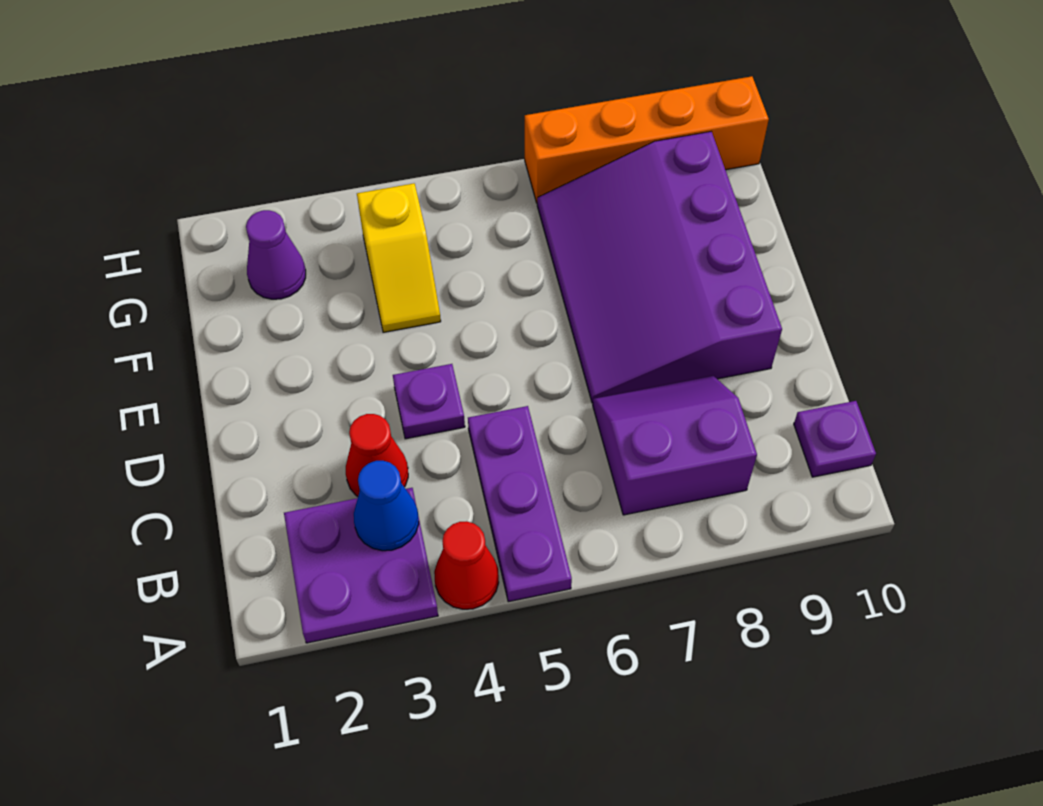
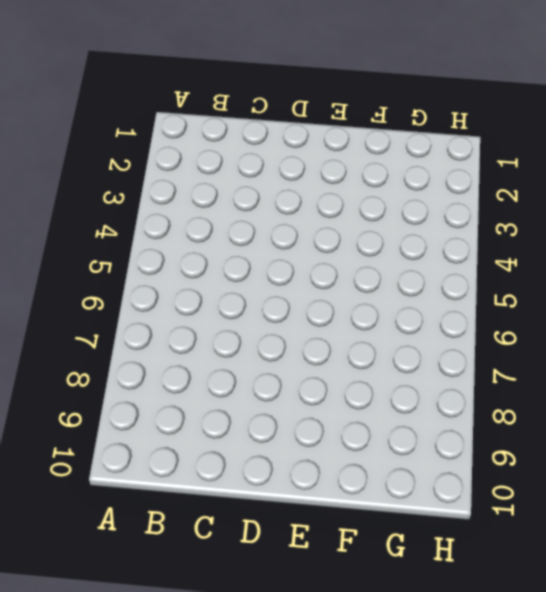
none -> purple plate A2:B3 level 1
none -> red cone A4 level 1
none -> purple plate A5:C5 level 1

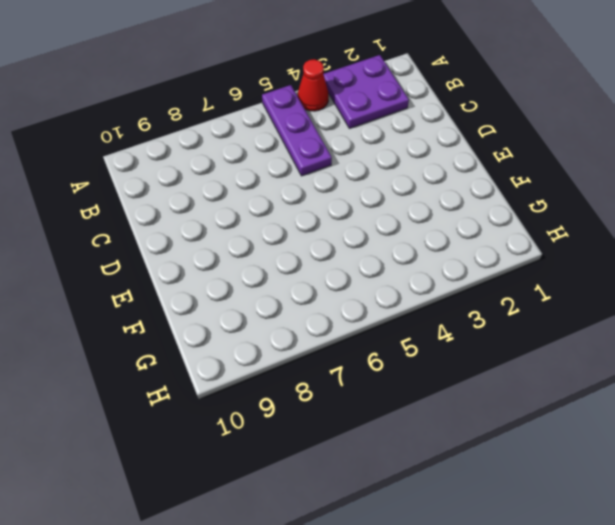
none -> purple slope B7:C8 level 1 top B
none -> purple plate B10 level 1
none -> red cone C3 level 1

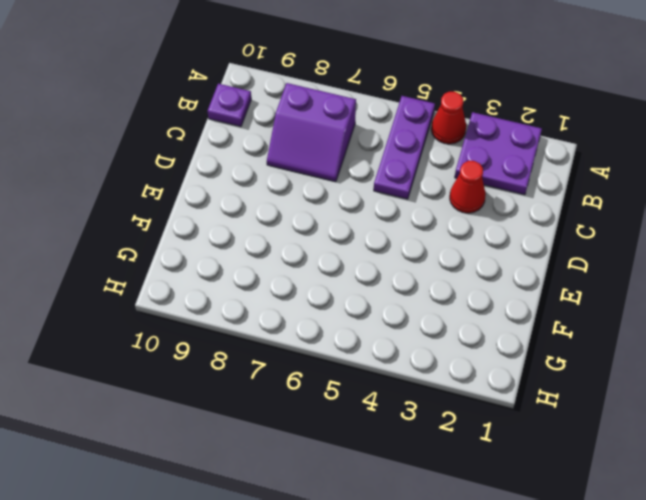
none -> purple plate D4 level 1
none -> purple slope D7:G9 level 1 top 9
none -> yellow slope F4:G4 level 1 top G

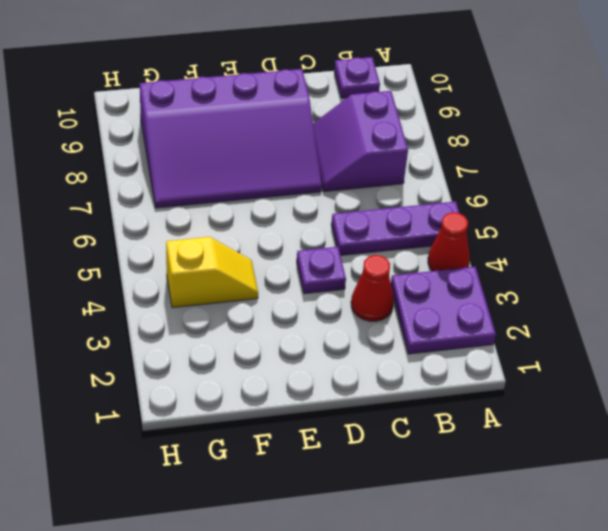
none -> purple cone G2 level 1
none -> orange brick H7:H10 level 1
none -> blue cone B3 level 2

